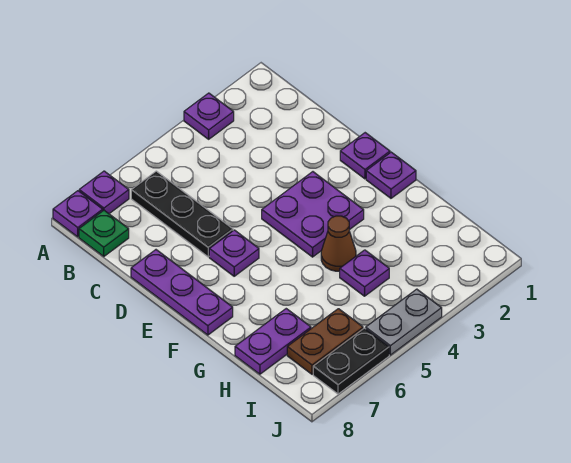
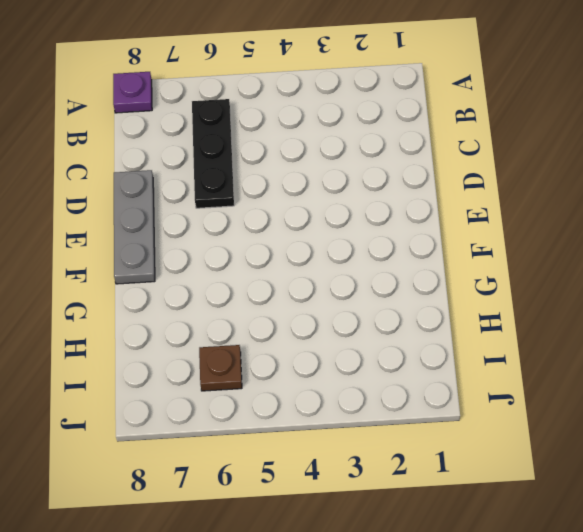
grey plate D8:F8 level 1 -> purple plate D8:F8 level 1
brown plate I6 level 1 -> brown plate I6:I7 level 1
none -> purple plate A3 level 1
none -> purple plate A7 level 1
none -> green plate B8 level 1

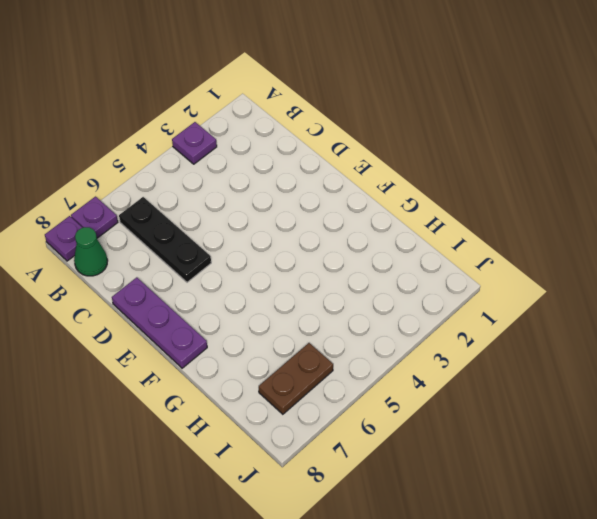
green cone B8 level 1 -> green plate B8 level 1
none -> purple plate E1 level 1
none -> purple plate E3:F4 level 1
none -> purple plate E6 level 1

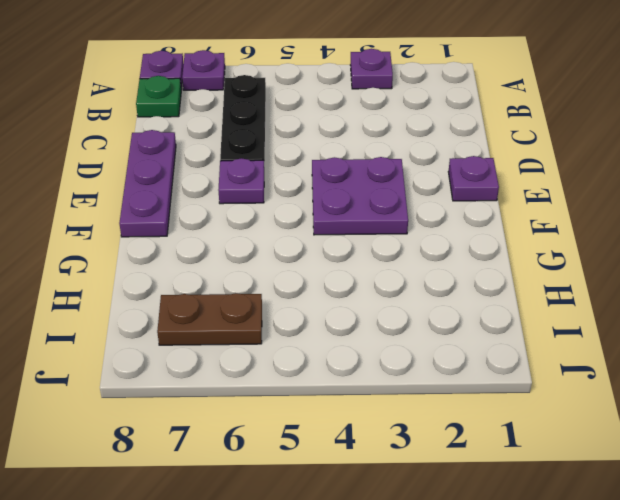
none -> purple plate F1 level 1
none -> brown cone G4 level 1
none -> purple plate H4 level 1

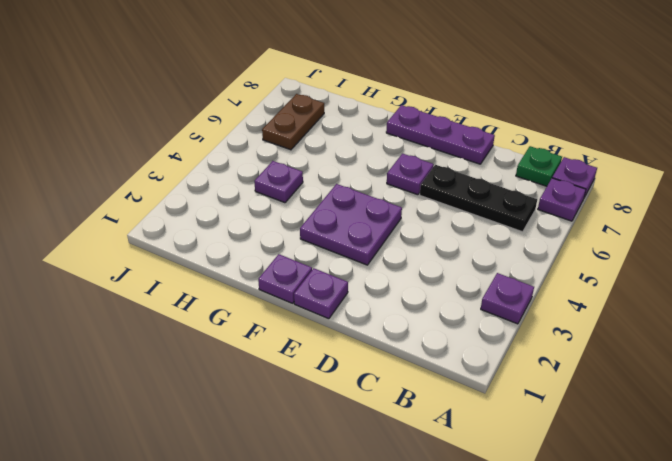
none -> brown cone G4 level 1
none -> purple plate H7:H8 level 1
none -> grey plate J4:J5 level 1

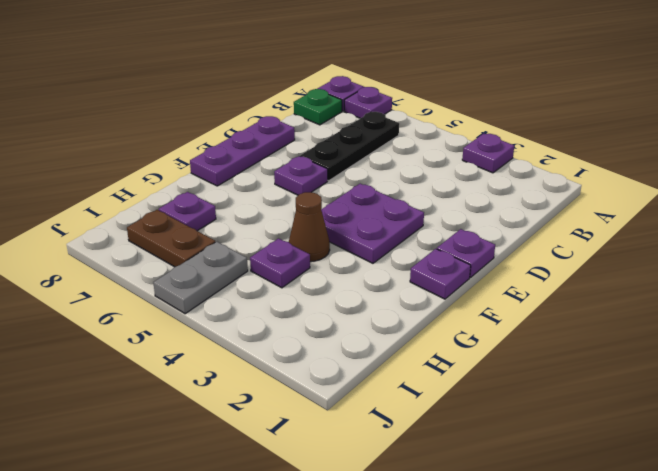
purple plate H7 level 1 -> purple plate H7:H8 level 1
grey plate I5:J5 level 1 -> grey plate J4:J5 level 1
none -> black plate J6:J7 level 1

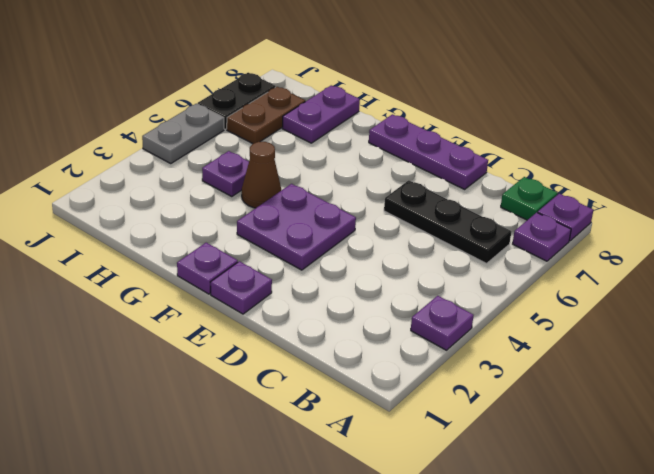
none -> purple plate E6 level 1

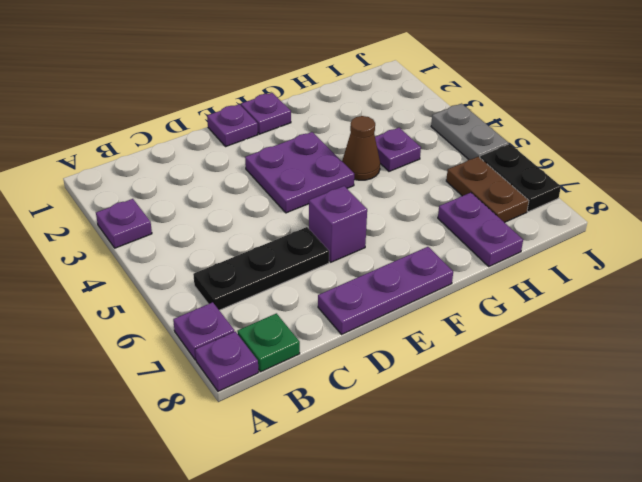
purple brick E6 level 1 -> purple plate E6 level 1

